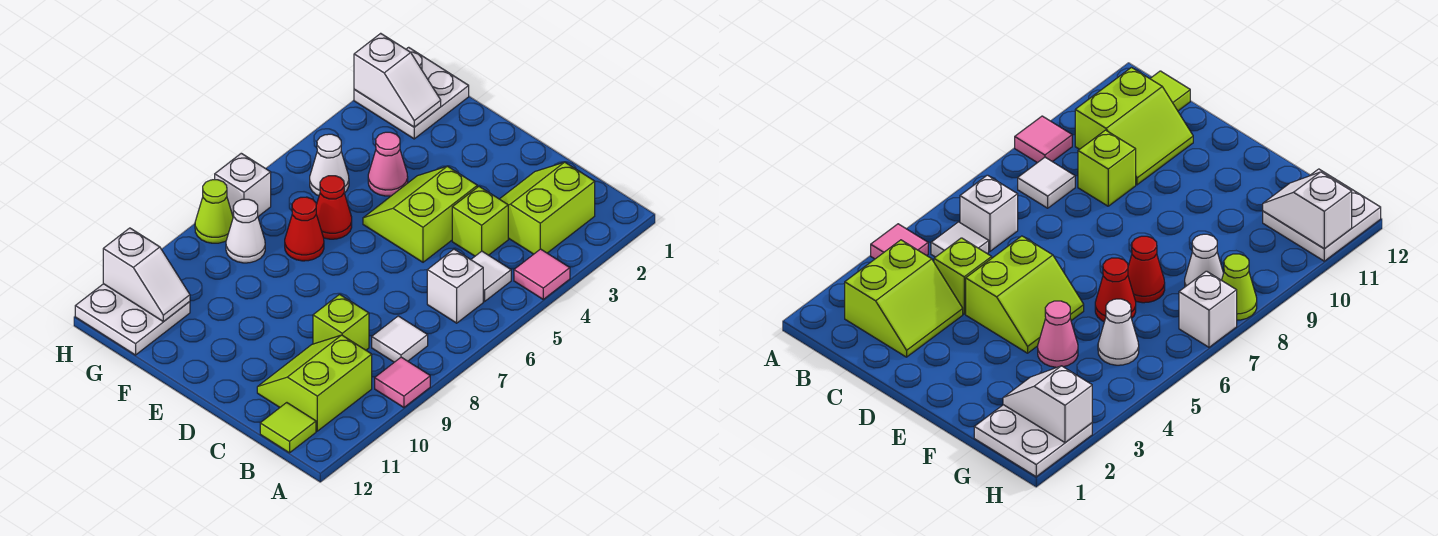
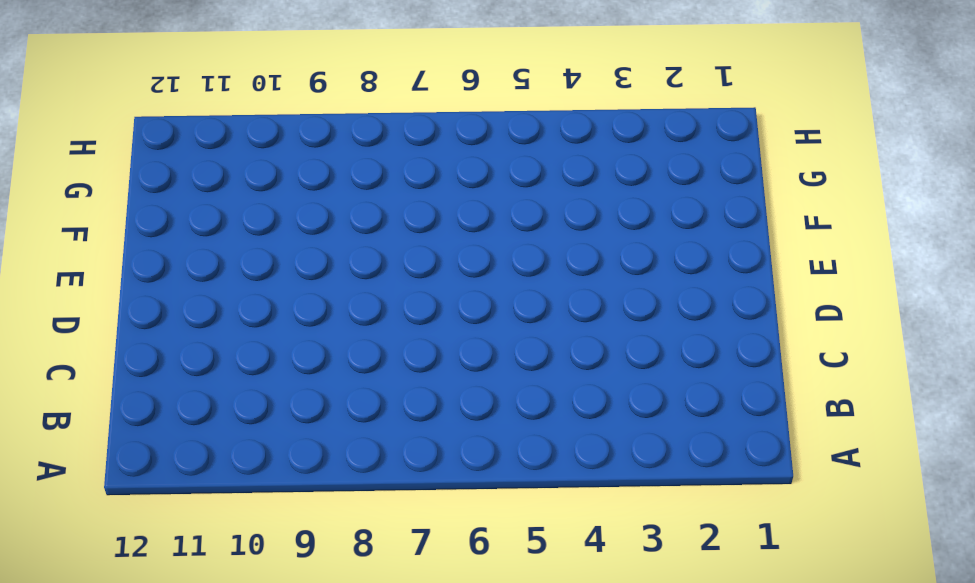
none -> pink tile A4 level 1
none -> pink tile A9 level 1
none -> lime slope B2:C3 level 1 top B

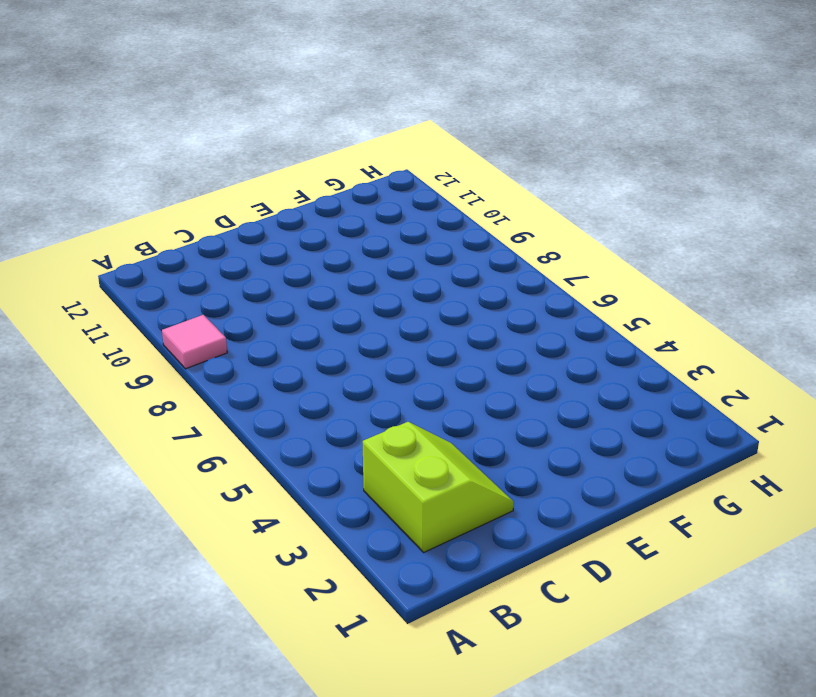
none -> pink tile A4 level 1
none -> white tile B5 level 1
none -> white brick B6 level 1

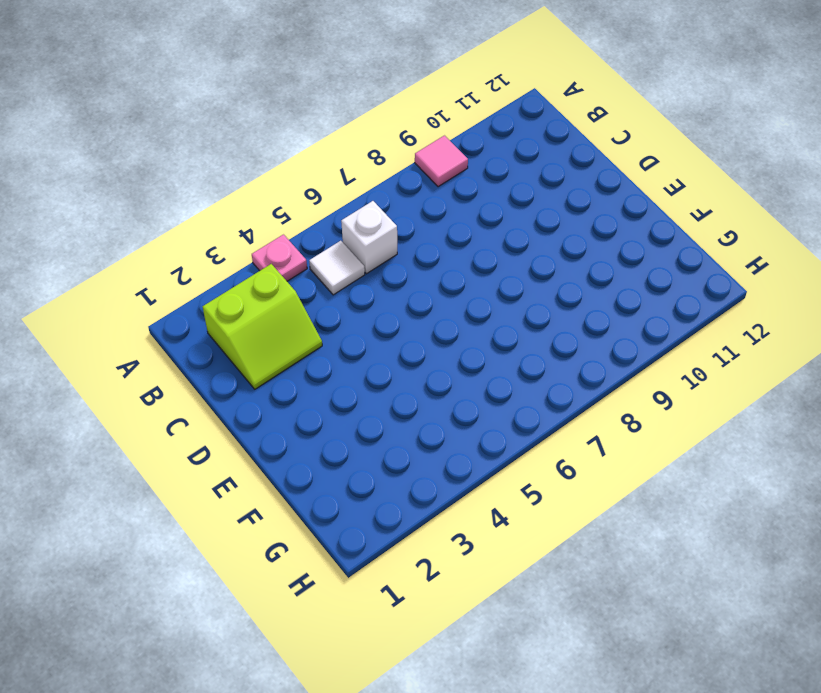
pink plate A4 level 1 -> pink tile A4 level 1
none -> white tile B8 level 1
none -> lime slope B10:C11 level 1 top B
none -> lime tile B12 level 1

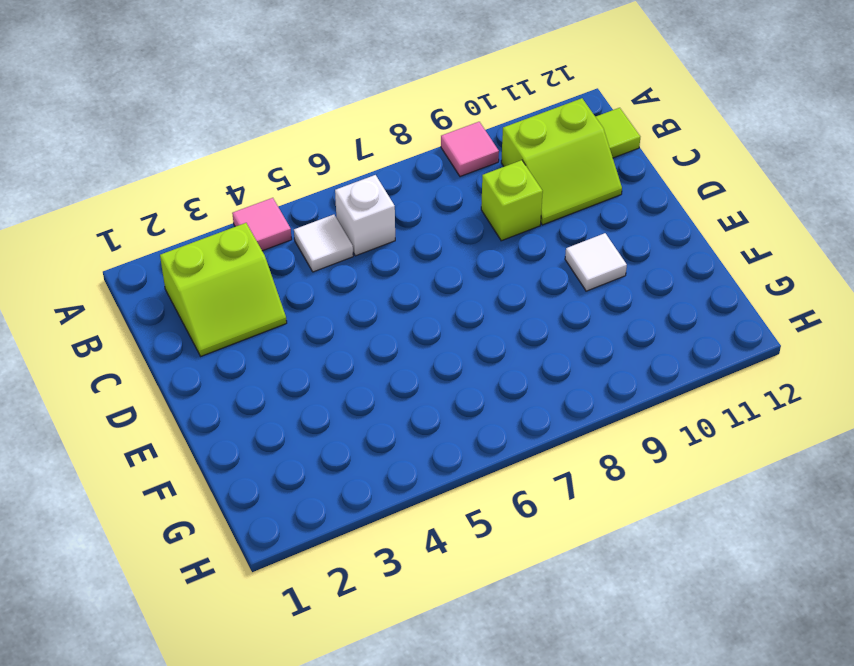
white tile E10 level 1 -> white tile B8 level 1
none -> lime brick C4 level 1
none -> lime slope D4:E5 level 1 top D
none -> pink cone F4 level 1

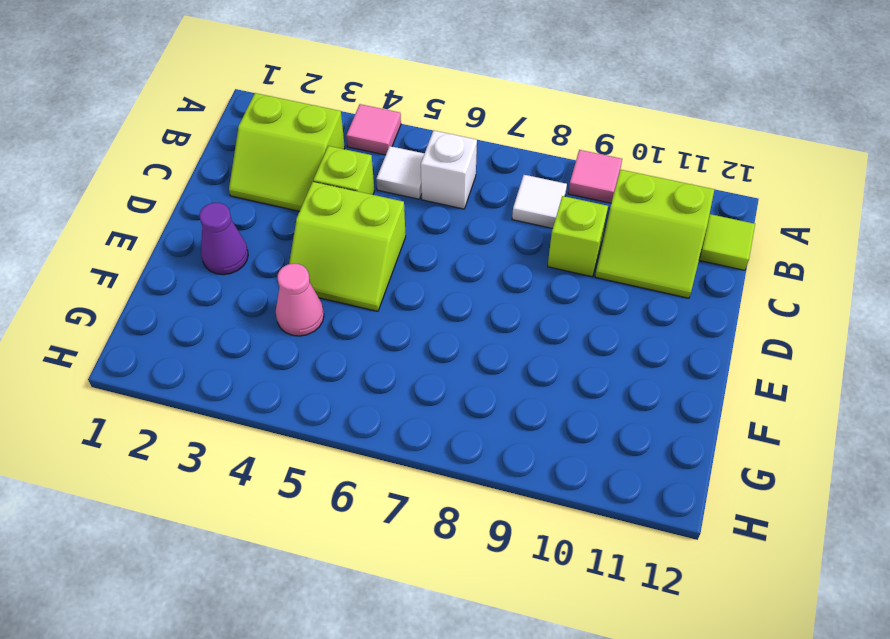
purple cone E2 level 1 -> none
none -> red cone F6 level 1
none -> red cone F7 level 1
none -> white plate G1:H2 level 1

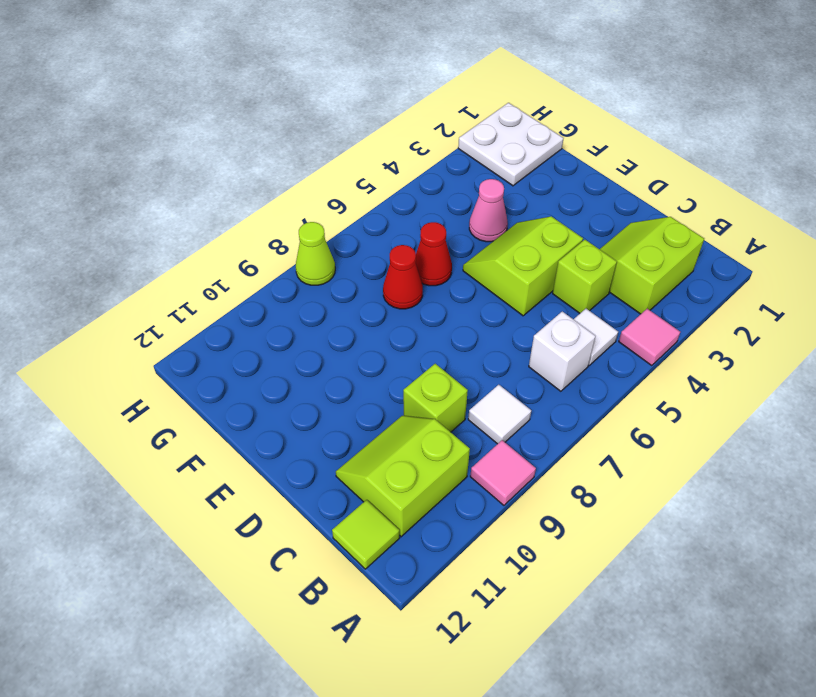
none -> white cone G5 level 1
none -> white cone G8 level 1
none -> white plate G11:H12 level 1

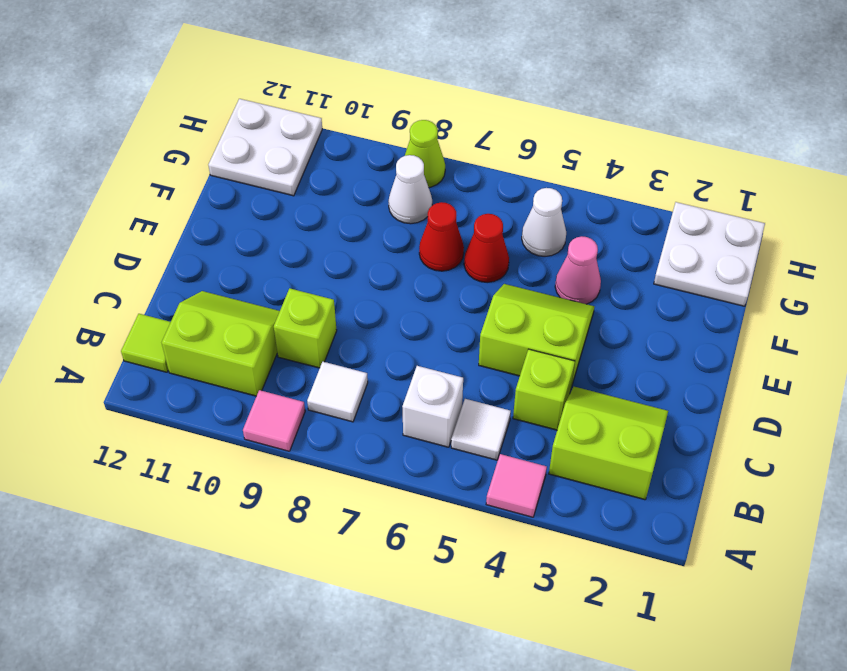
none -> white brick H7 level 1
none -> white slope G2:H2 level 2 top H
none -> white slope G11:H11 level 2 top H

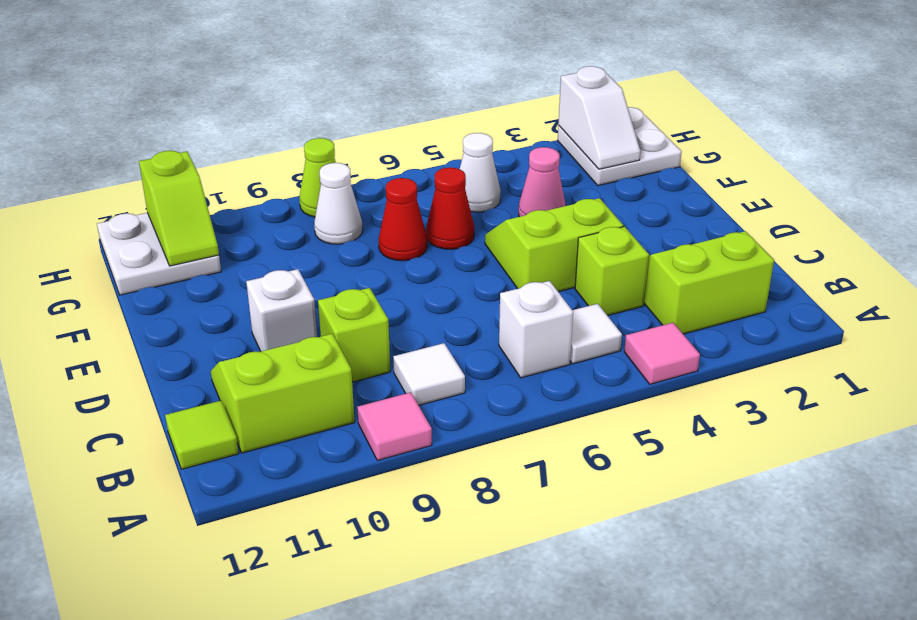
white brick D10 level 1 -> white brick H7 level 1
lime slope G11:H11 level 2 top H -> white slope G11:H11 level 2 top H

